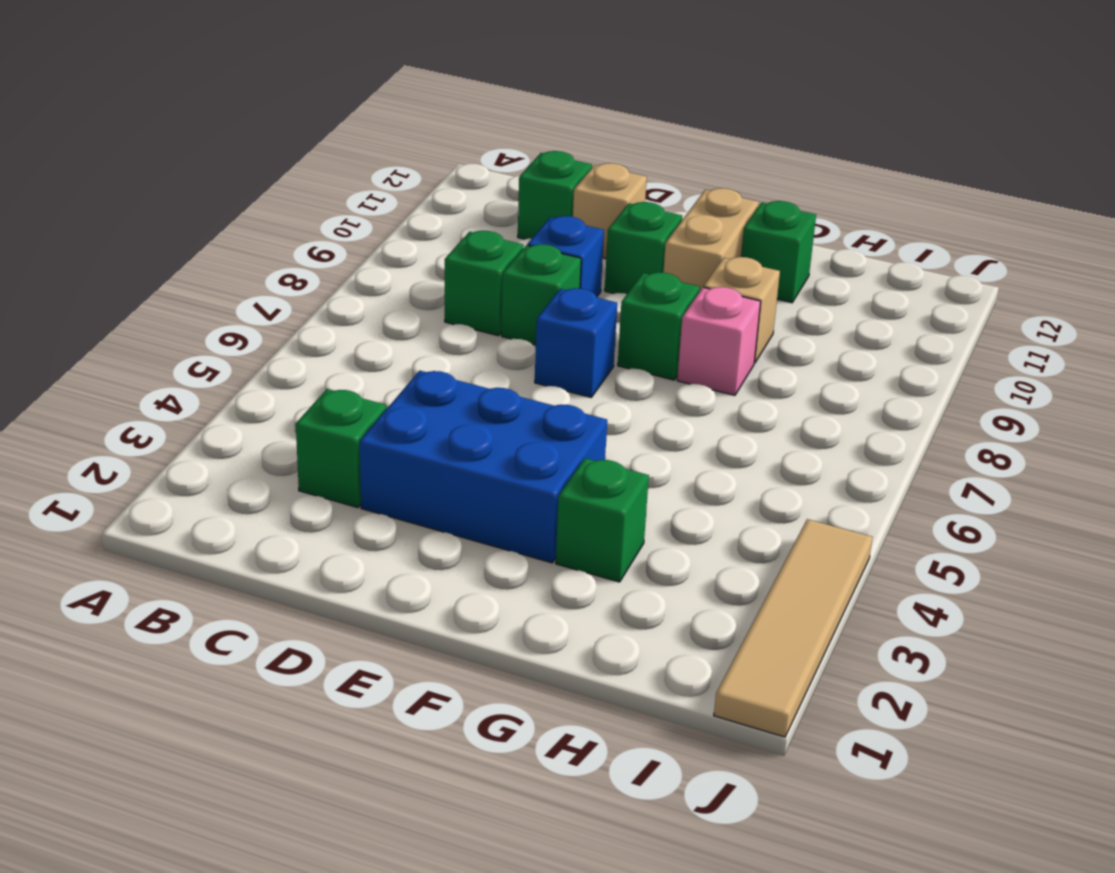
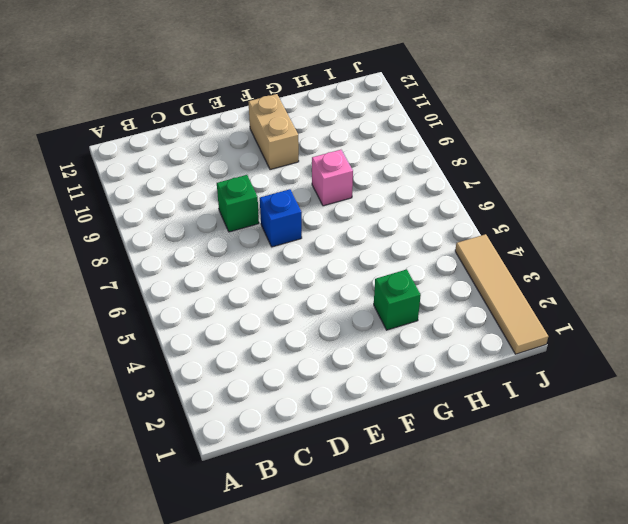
none -> green brick C3 level 1
none -> green brick C8 level 1
none -> green brick C11 level 1

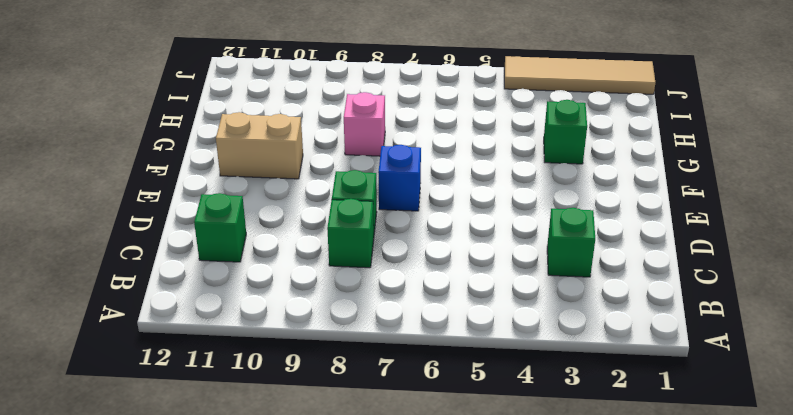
none -> blue brick D3:F4 level 1
none -> blue brick D9 level 1
none -> tan brick D11 level 1

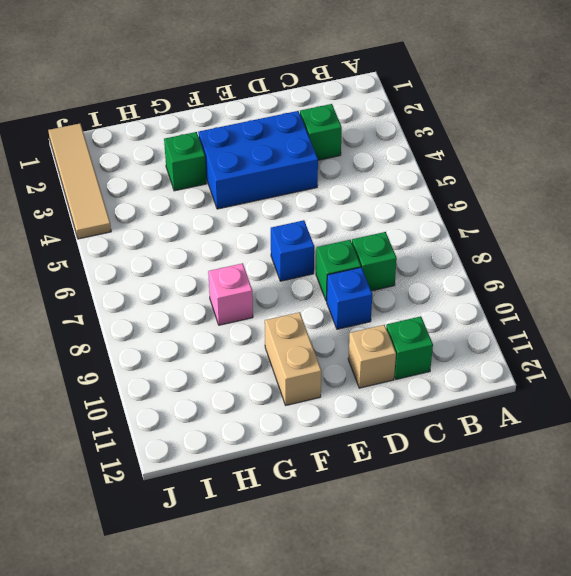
none -> green brick E10 level 1
none -> green brick F8 level 1
none -> tan brick G9 level 1

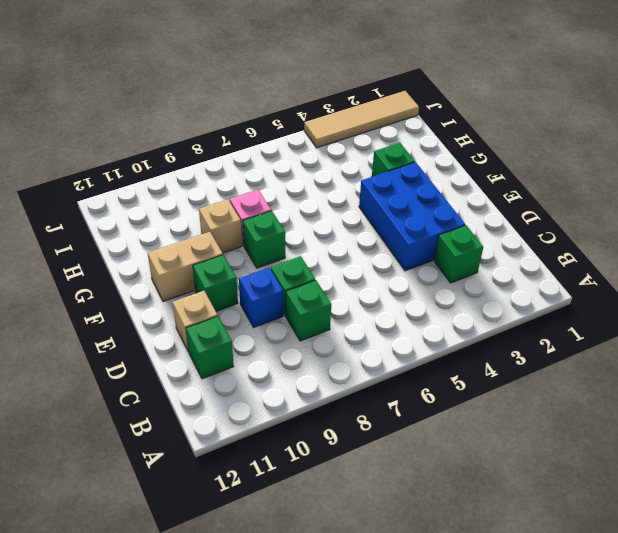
none -> blue brick E7 level 1
none -> green brick G11 level 1

